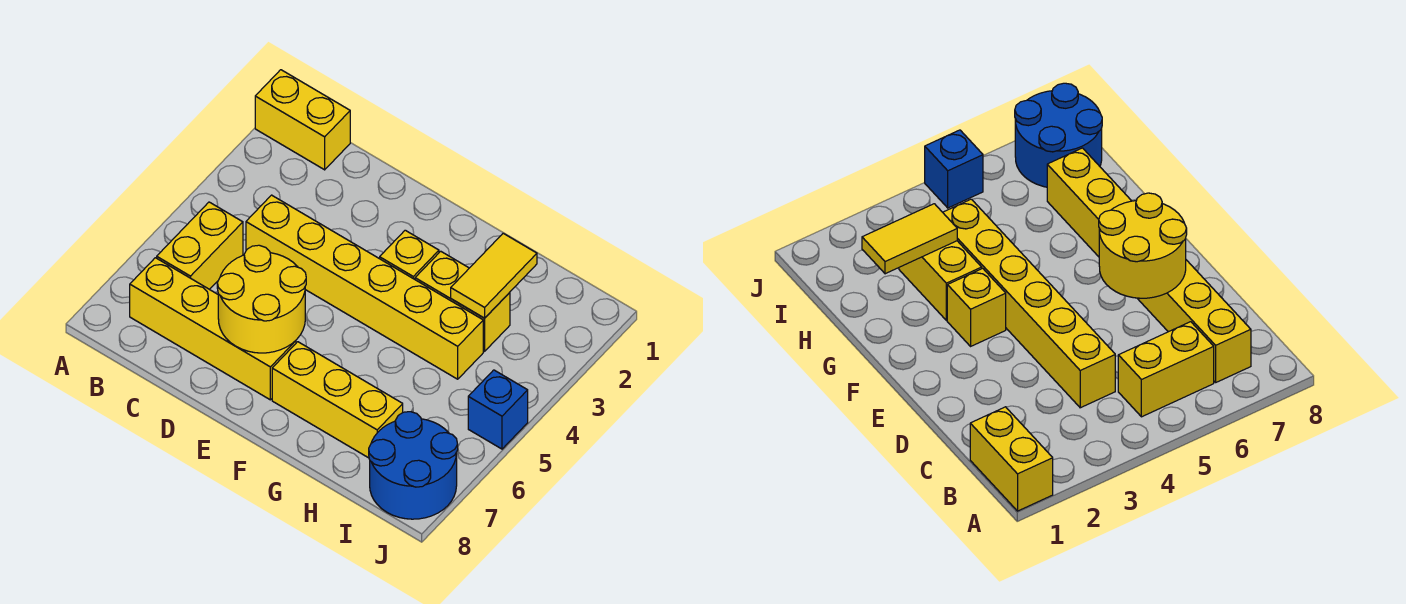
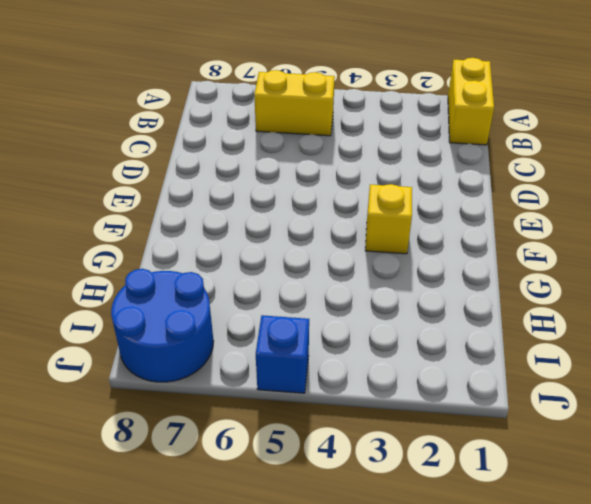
none -> yellow brick B7:E7 level 1
none -> yellow brick C4:H4 level 1

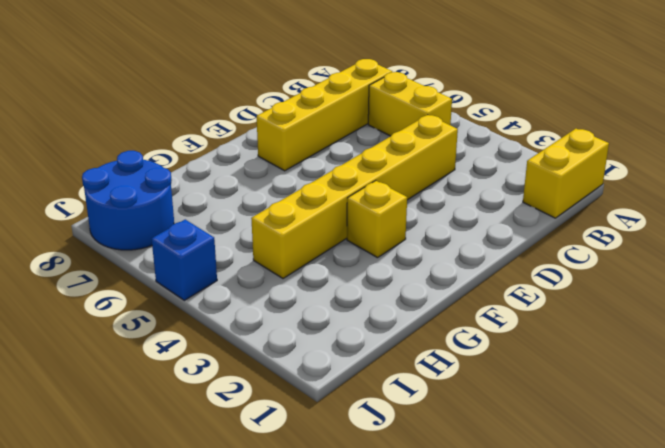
none -> yellow brick F7:H7 level 1
none -> yellow brick G3:H3 level 1

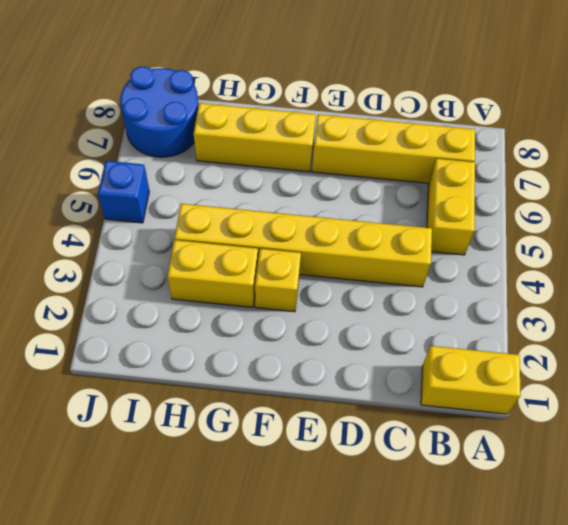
none -> yellow round brick D6:E7 level 2
none -> yellow tile H2:H3 level 2

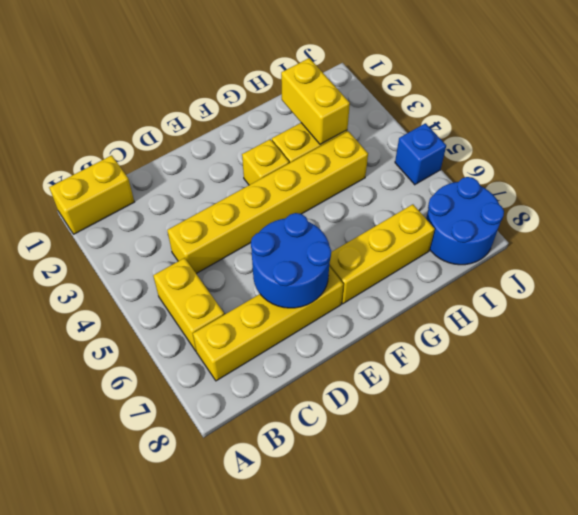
blue round brick D6:E7 level 2 -> yellow round brick D6:E7 level 2
yellow brick H2:H3 level 2 -> yellow tile H2:H3 level 2

